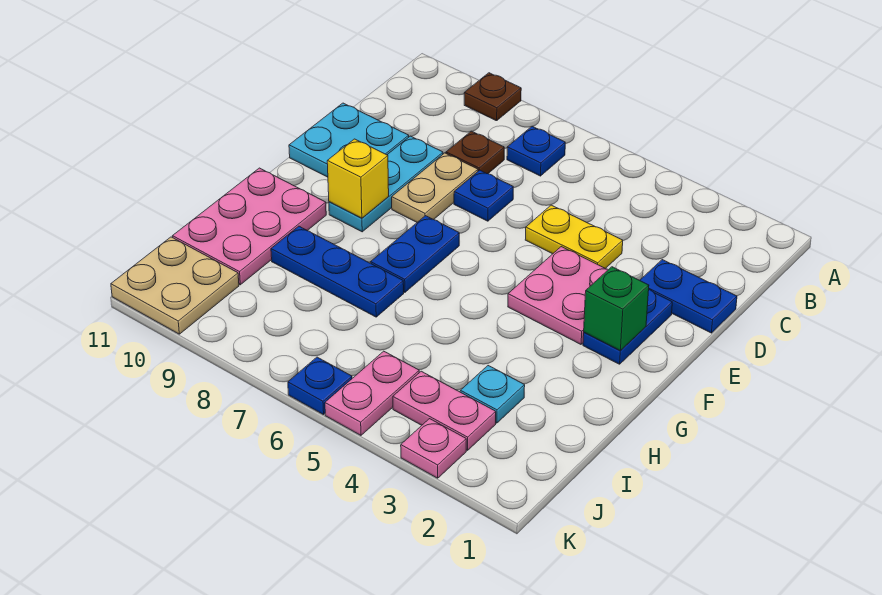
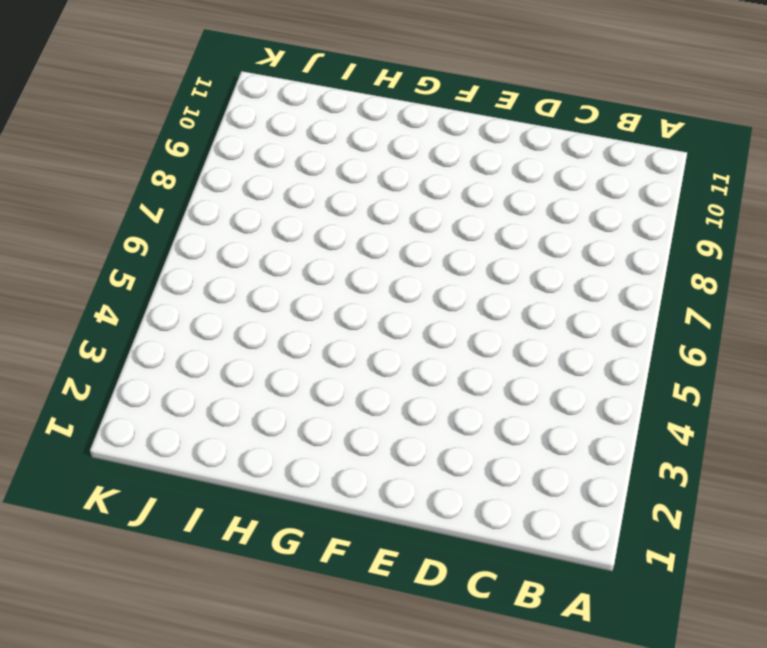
none -> brown plate A9 level 1
none -> blue plate B7 level 1
none -> brown plate C8 level 1

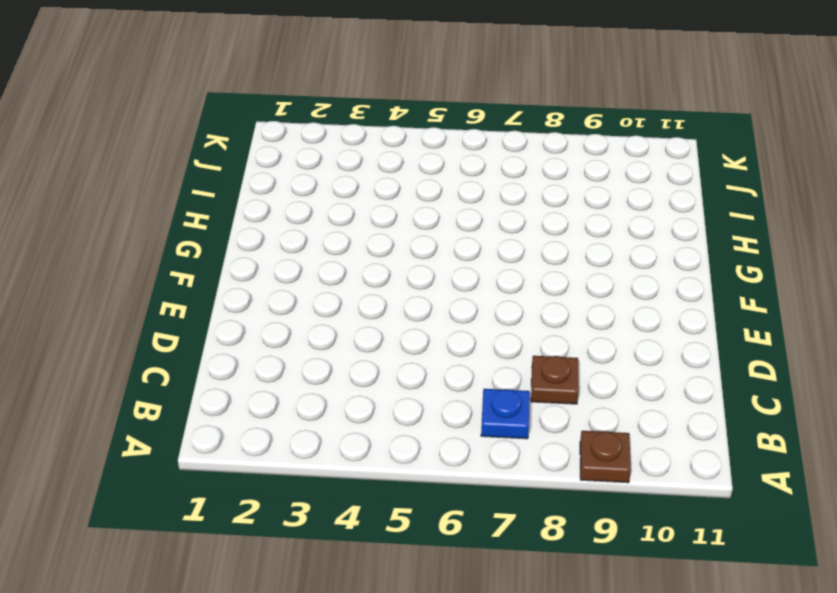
none -> blue plate D1:D2 level 1
none -> yellow plate D4:D5 level 1
none -> blue plate D7 level 1

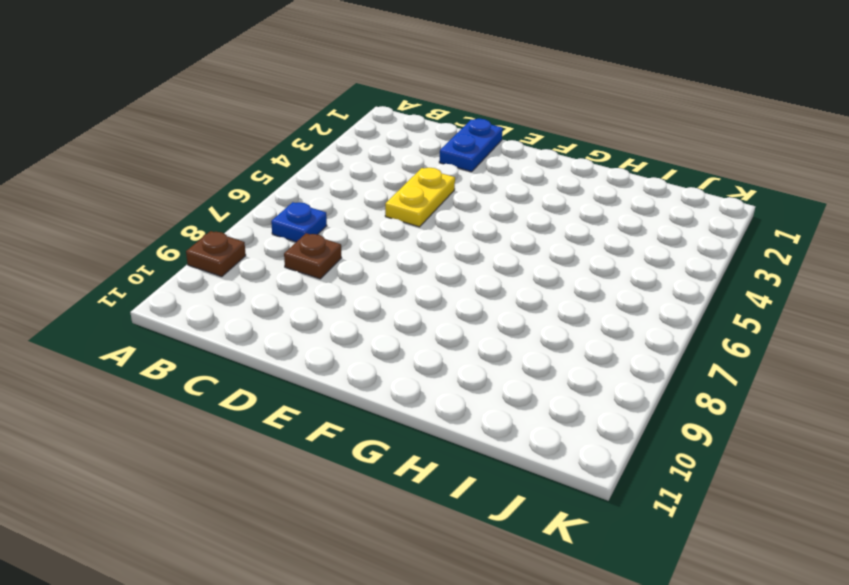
none -> blue plate D7 level 1
none -> tan plate D8:E8 level 1
none -> cyan plate D9:F9 level 1

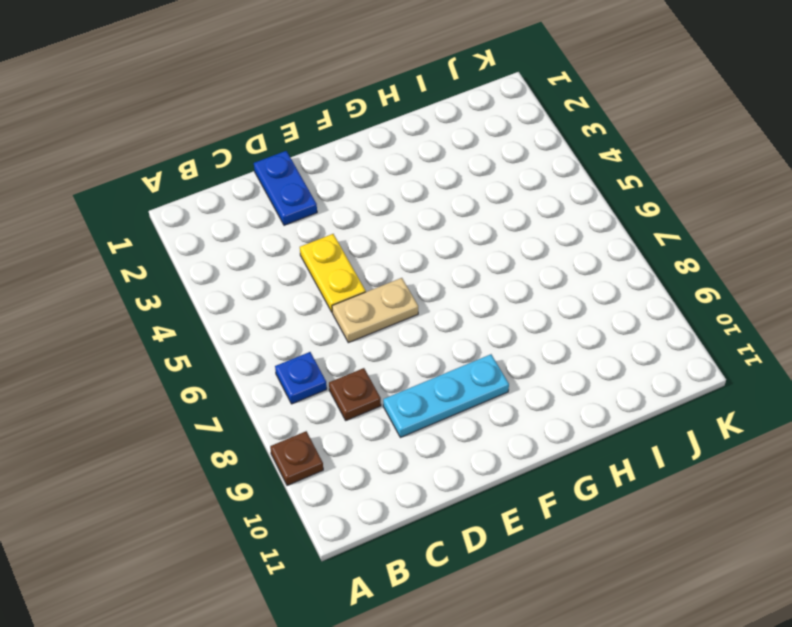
tan plate D6:E6 level 1 -> tan plate D8:E8 level 1
none -> blue plate D7 level 1
none -> cyan plate D10:E11 level 1
none -> blue plate E2:F2 level 1

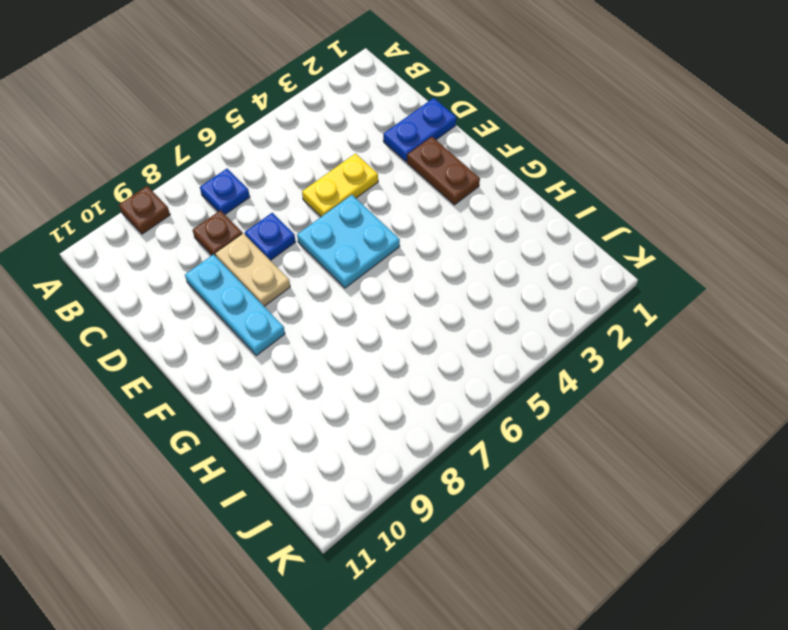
brown plate E2:F2 level 1 -> blue plate E2:F2 level 1
cyan plate E5:F6 level 1 -> cyan plate D10:E11 level 1
none -> pink plate E3:F4 level 1
none -> blue plate F7:G7 level 1
none -> pink plate G10:I11 level 1

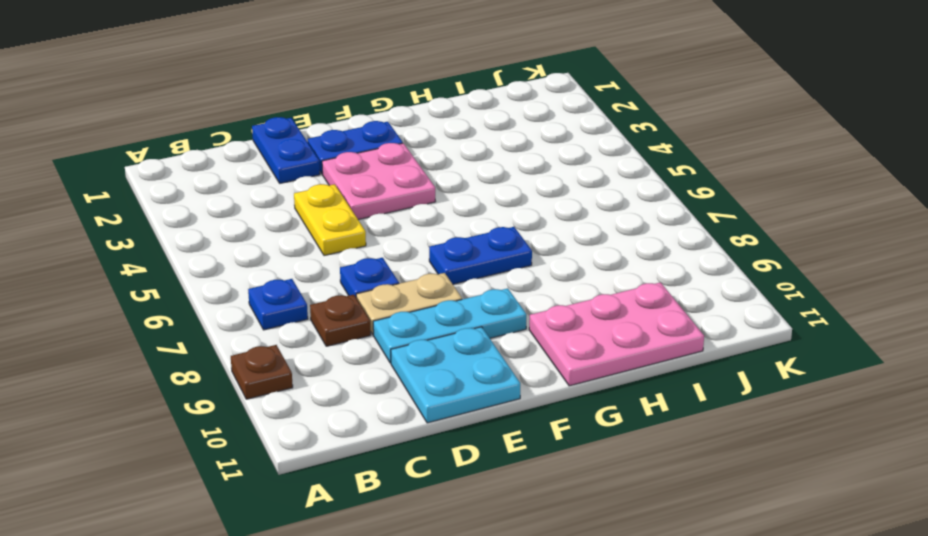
none -> blue plate H7:H9 level 1
none -> cyan plate I3 level 1
none -> pink plate J3:J4 level 1

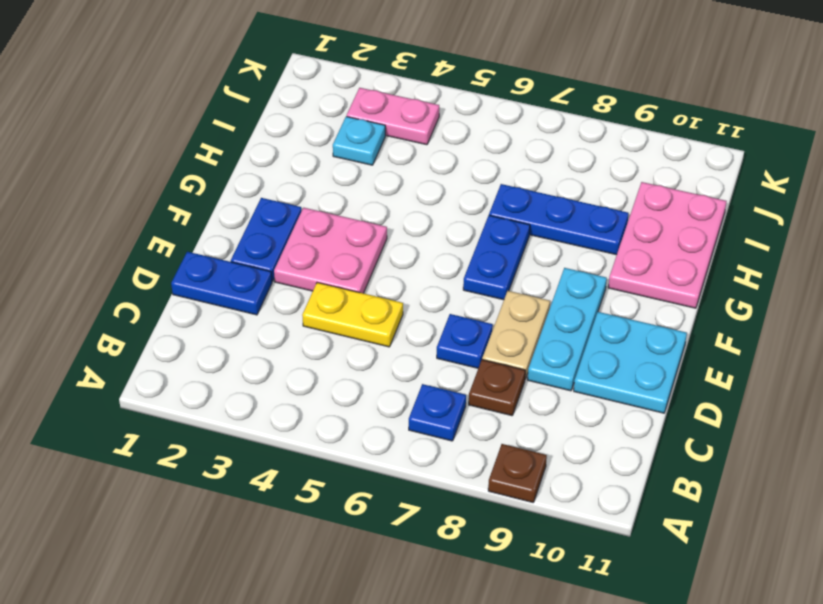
none -> pink plate J5:K5 level 1
none -> tan plate J10:K11 level 1
none -> pink plate K3 level 1

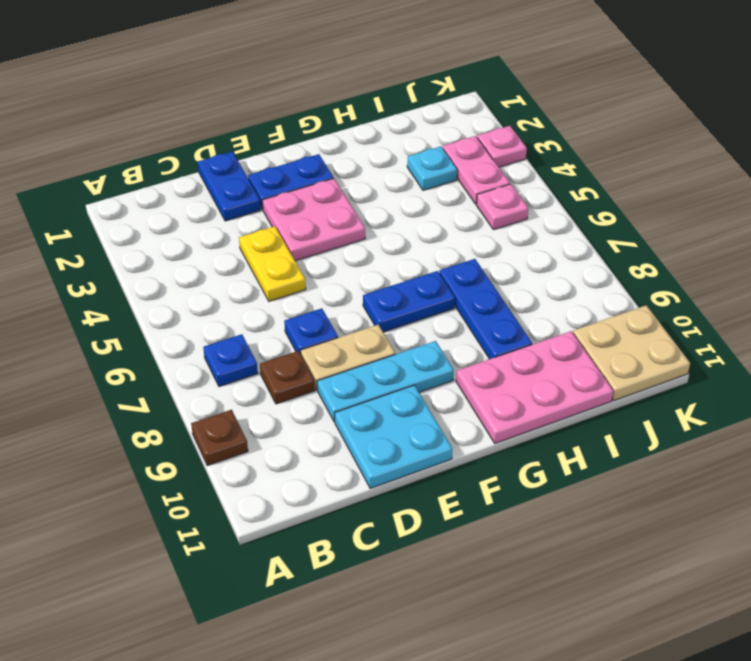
pink plate J5 level 1 -> pink plate J5:K5 level 1
none -> blue plate K6 level 1
none -> green brick F2 level 2
none -> yellow brick F9 level 2

